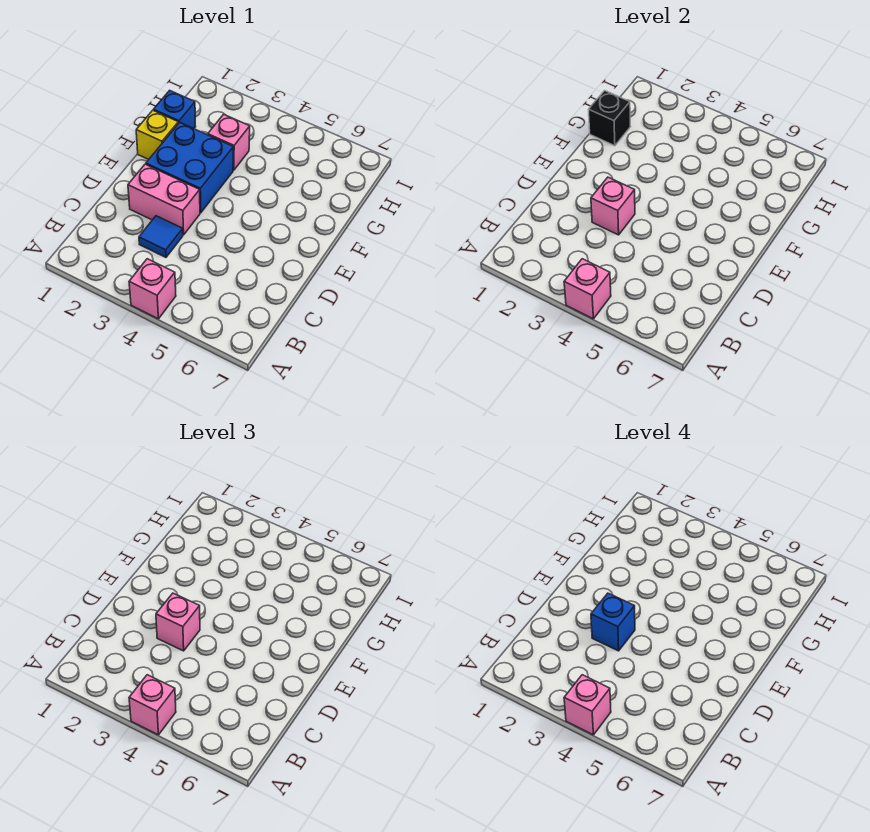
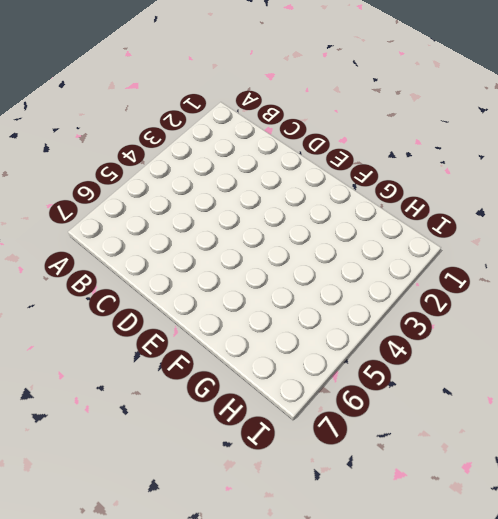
none -> pink brick A4 level 1
none -> blue tile C3 level 1
none -> pink brick D2:D3 level 1

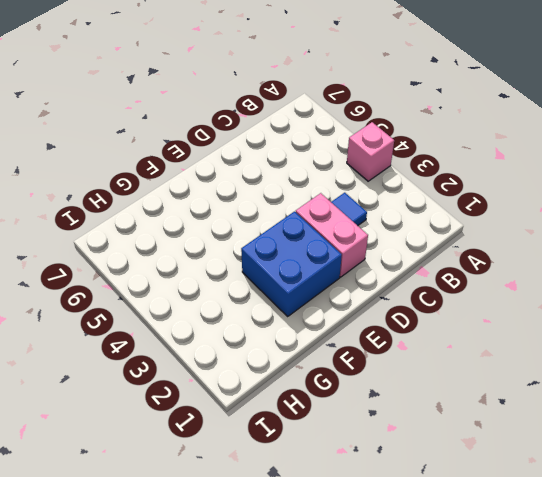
none -> yellow brick F1 level 1
none -> blue brick G1 level 1
none -> pink brick G3 level 1

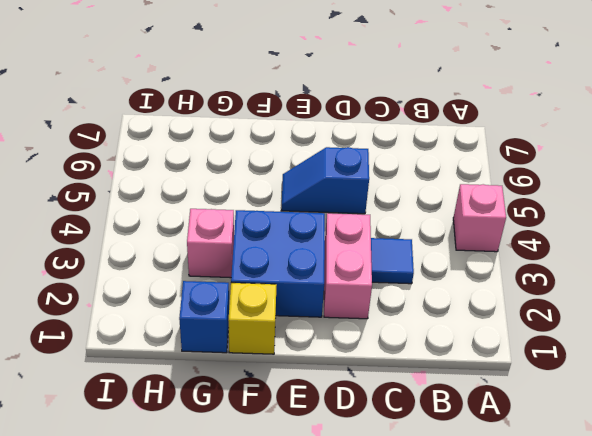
blue slope D5:E5 level 1 top D -> none
none -> pink brick A4 level 2
none -> pink brick D3 level 2
none -> black brick G1 level 2

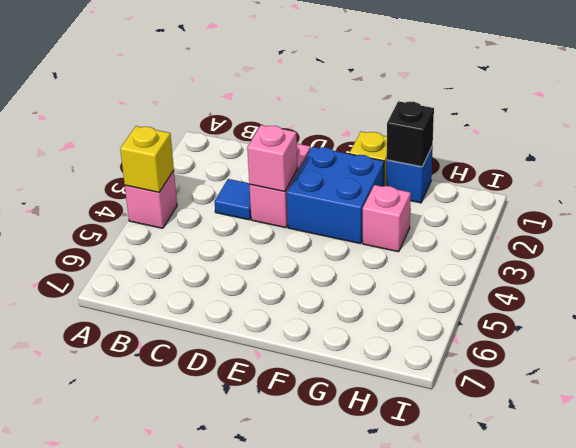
yellow brick A4 level 2 -> pink brick A4 level 2
none -> pink brick A4 level 3
none -> pink brick D3 level 3
none -> pink brick A4 level 4

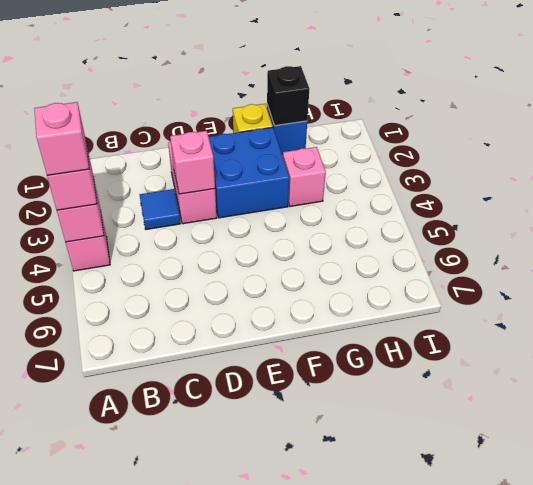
none -> pink brick D3 level 3
none -> blue brick D3 level 4

